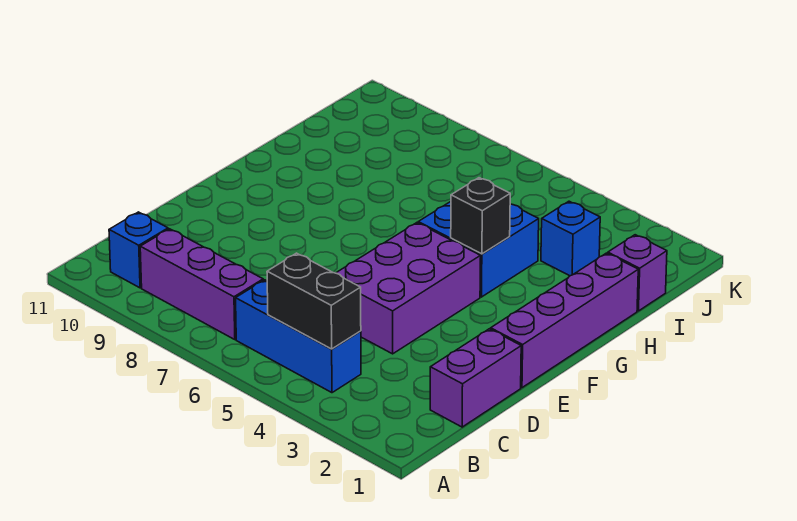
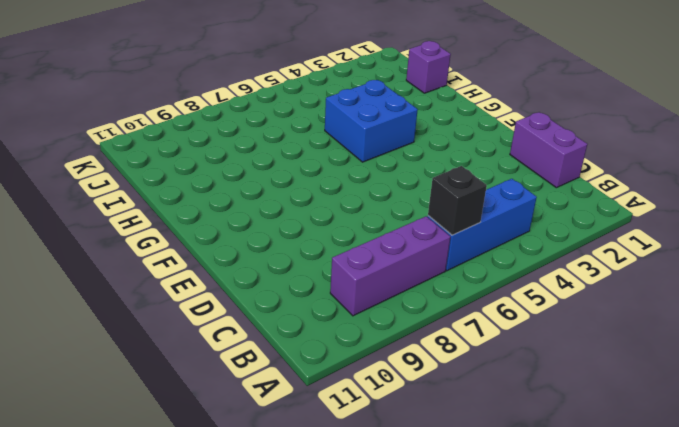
black brick B6 level 2 -> black brick G4 level 2
none -> blue brick B10 level 1
none -> purple brick D4:F5 level 1

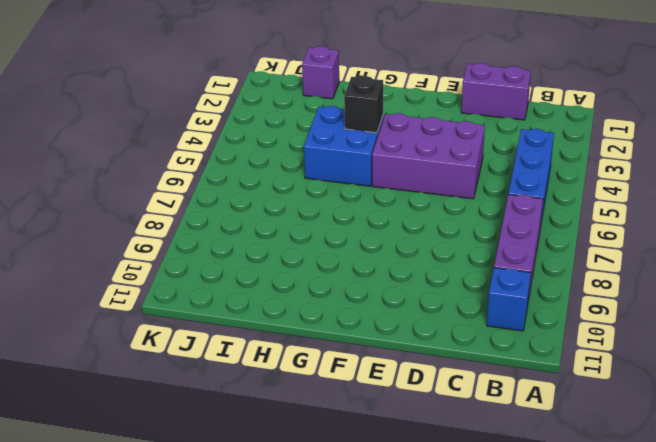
none -> purple brick E1:H1 level 1
none -> blue brick I3 level 1

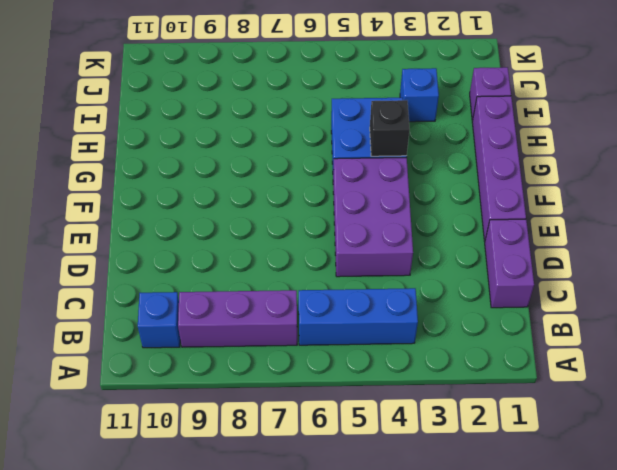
none -> black brick B4:B5 level 2

